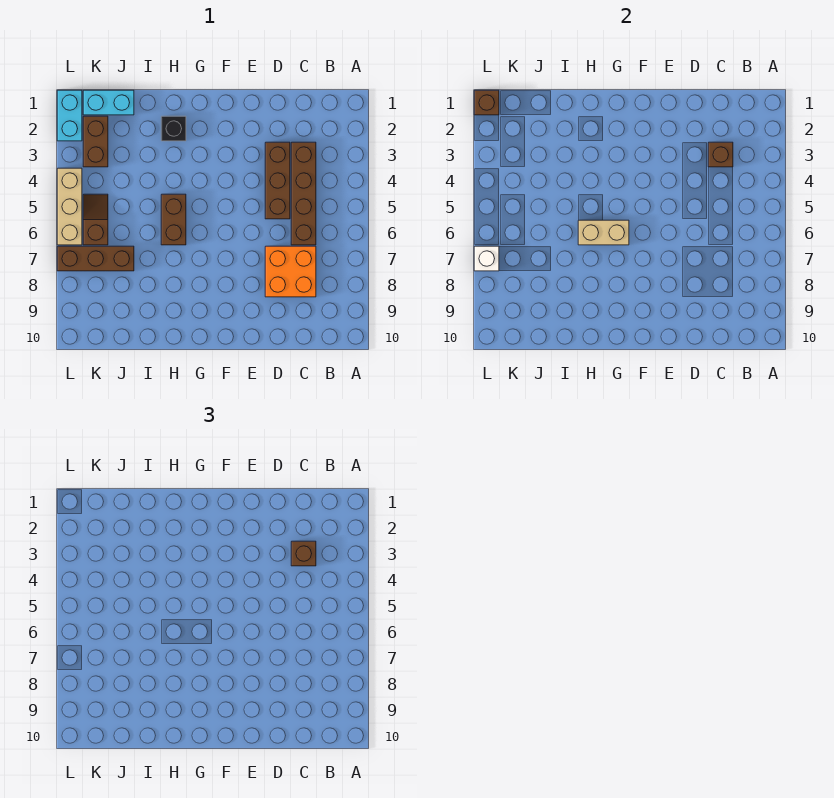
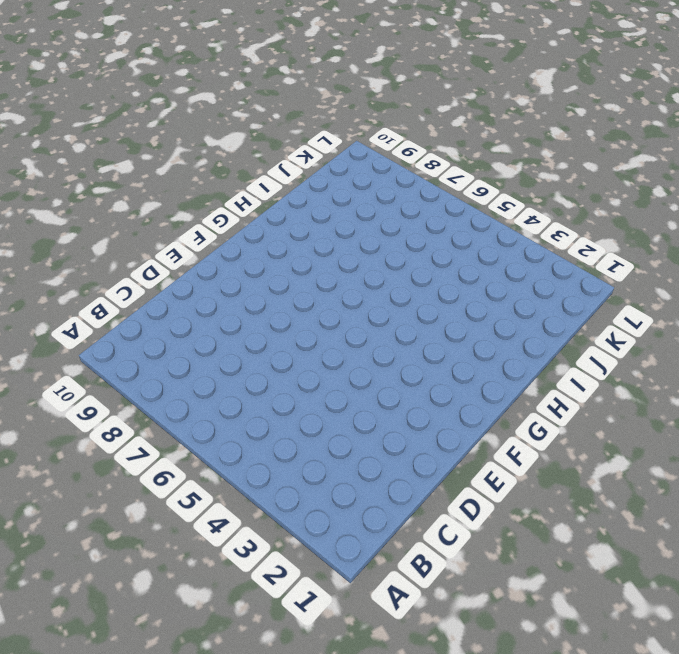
none -> brown brick C3:C6 level 1
none -> orange brick C7:D8 level 1
none -> brown brick D3:D5 level 1

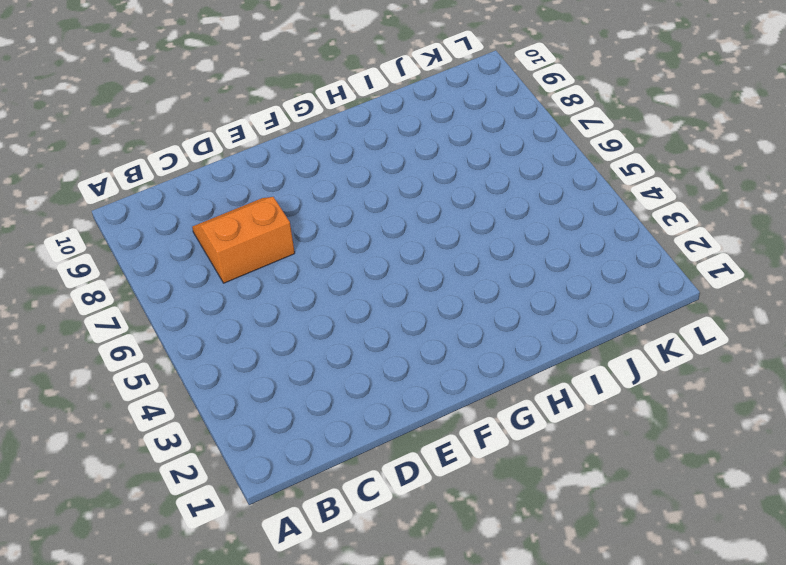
orange slope C7:D8 level 1 top 7 -> orange brick C7:D8 level 1
none -> brown brick C3:C6 level 1
none -> brown brick D3:D5 level 1
none -> black brick H2 level 1

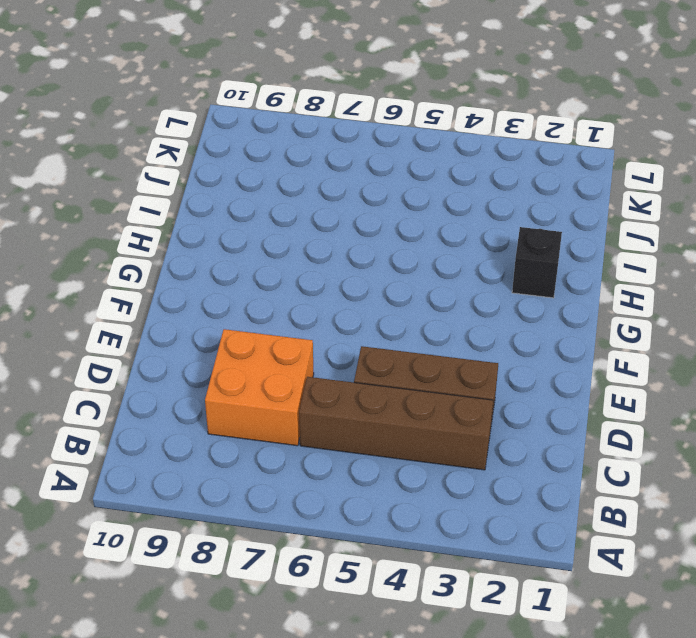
none -> brown brick H5:H6 level 1
none -> cyan brick J1:K1 level 1
none -> brown brick J7:L7 level 1

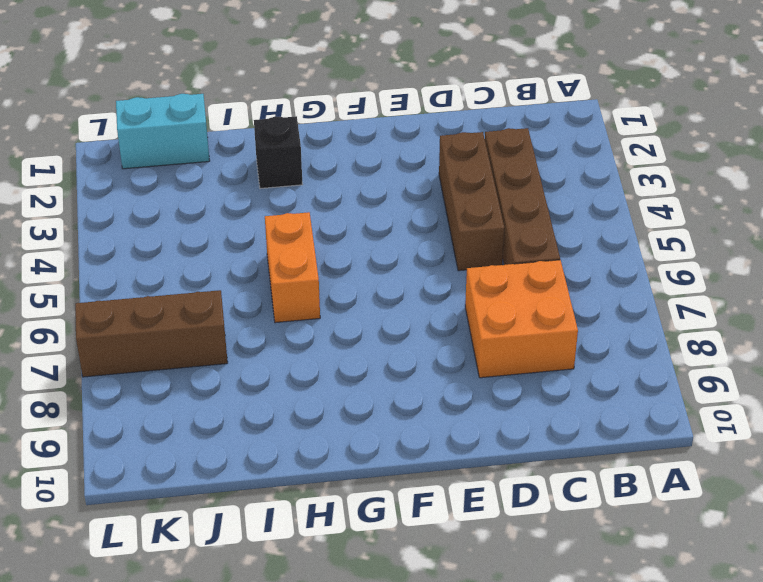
orange brick H5:H6 level 1 -> brown brick H5:H6 level 1
none -> brown brick K2:K3 level 1
none -> brown slope K5:K6 level 1 top 6
none -> cyan brick L1:L2 level 1

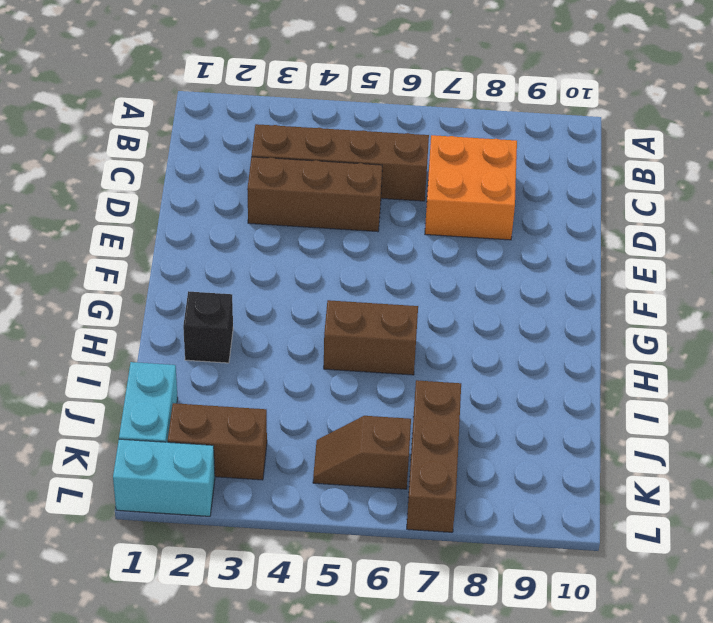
none -> tan brick L4:L6 level 1
none -> brown brick C3 level 2
none -> tan brick G6:H6 level 2

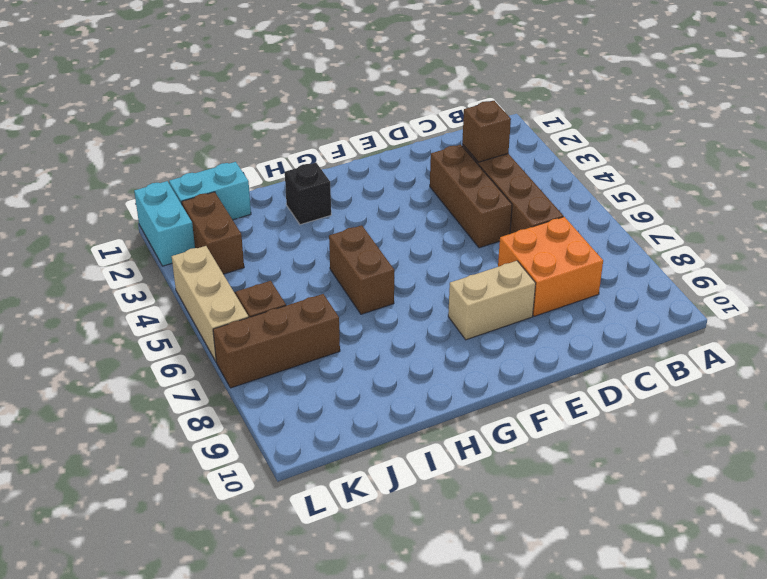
tan brick E8:F8 level 1 -> tan brick G6:H6 level 2
none -> brown brick L1 level 2
none -> white brick L7 level 2
none -> brown brick C3 level 3

